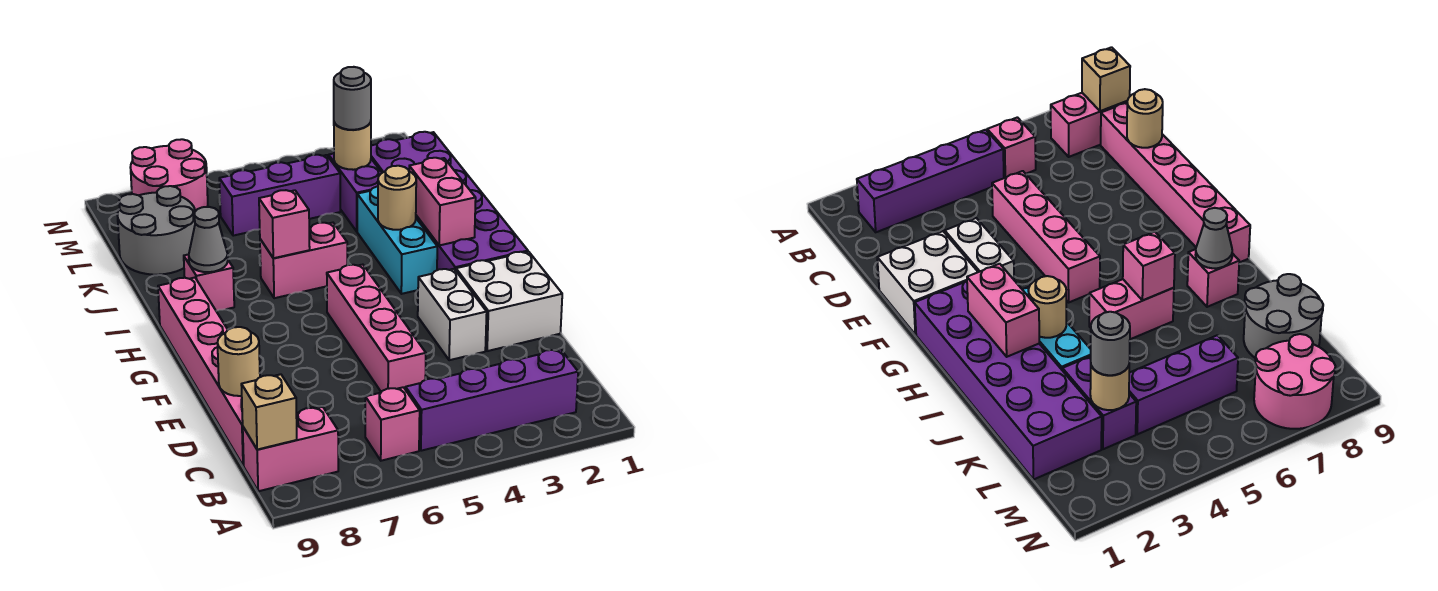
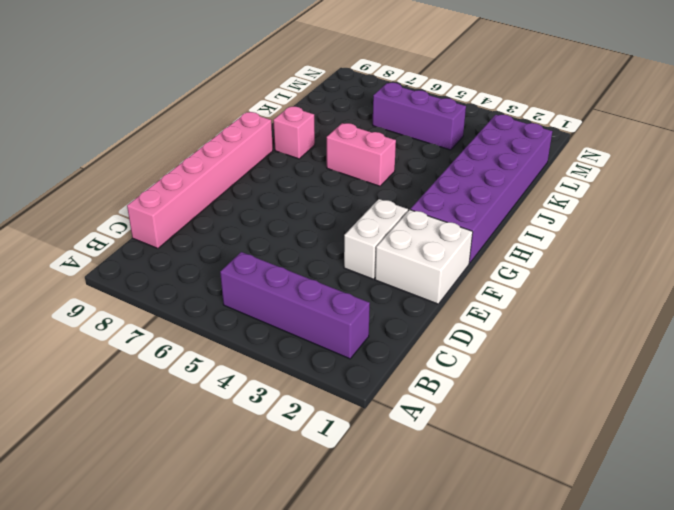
none -> pink brick B6 level 1
none -> pink brick B8:B9 level 1
none -> pink brick D5:G5 level 1

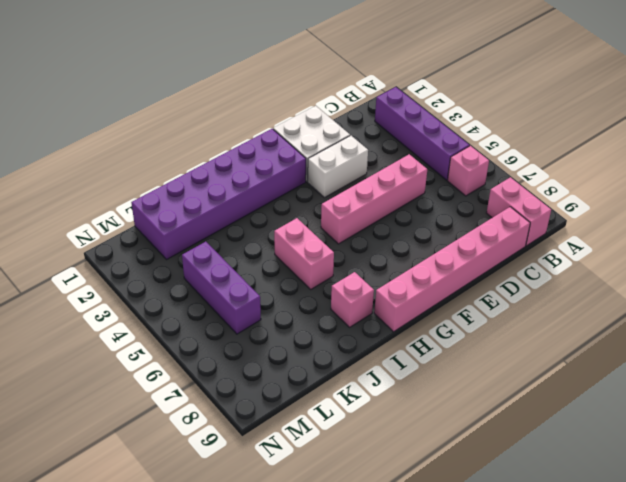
none -> cyan brick H3:J3 level 1
none -> purple brick K3:L3 level 1
none -> grey round brick K8:L9 level 1

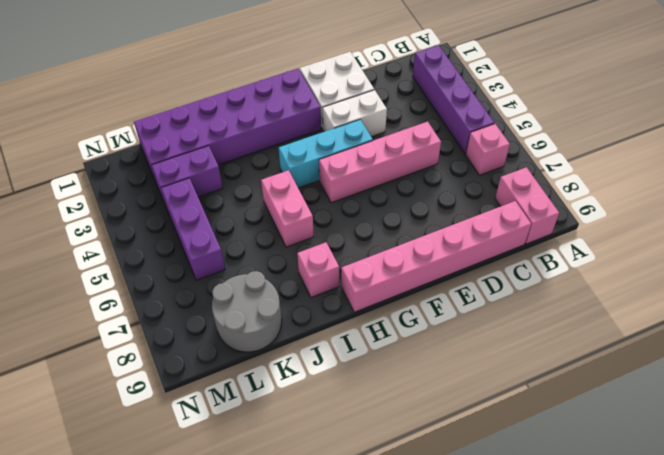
cyan brick F4:H4 level 1 -> cyan brick H3:J3 level 1
none -> pink round brick M7:N8 level 1
none -> tan brick B9 level 2
none -> tan round brick D9 level 2

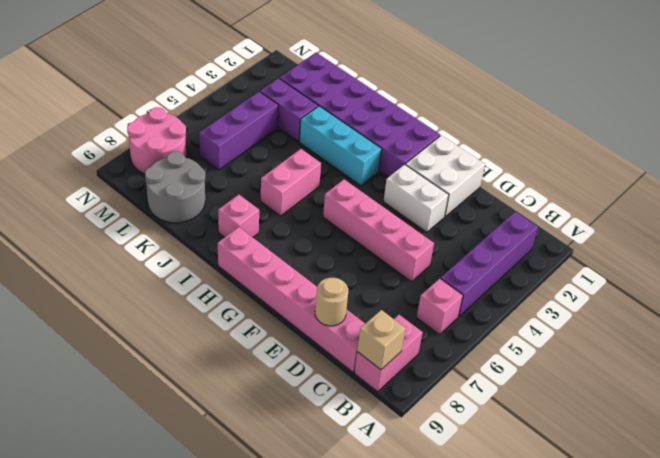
none -> pink brick H2:I2 level 2
none -> tan round brick I3 level 2
none -> pink brick I6 level 2

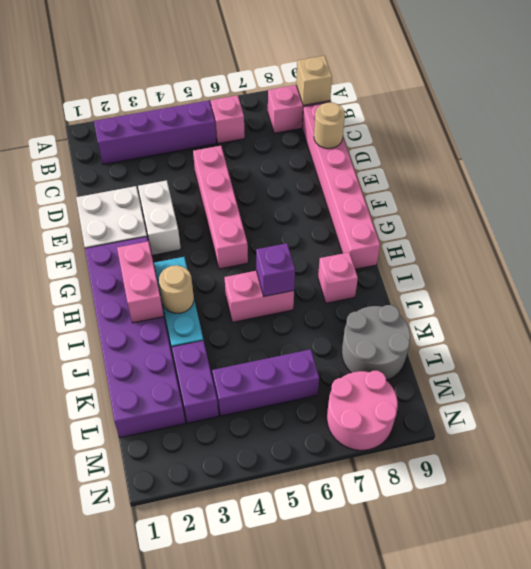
purple brick I6 level 2 -> pink brick I6 level 2
none -> grey cone I8 level 2
none -> tan round brick L3 level 2
none -> grey round brick L3 level 3

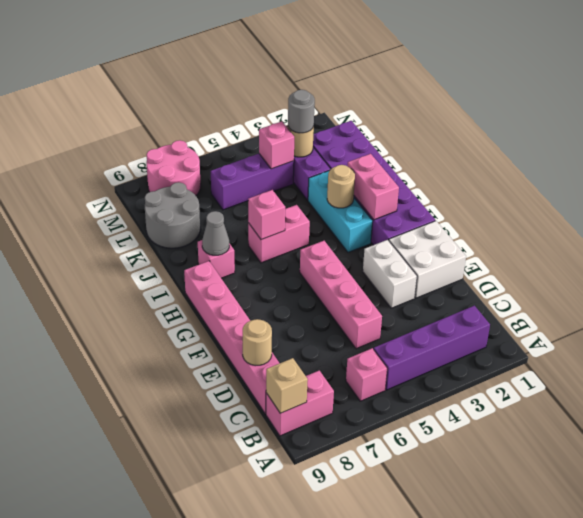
pink brick L4 level 2 -> none

